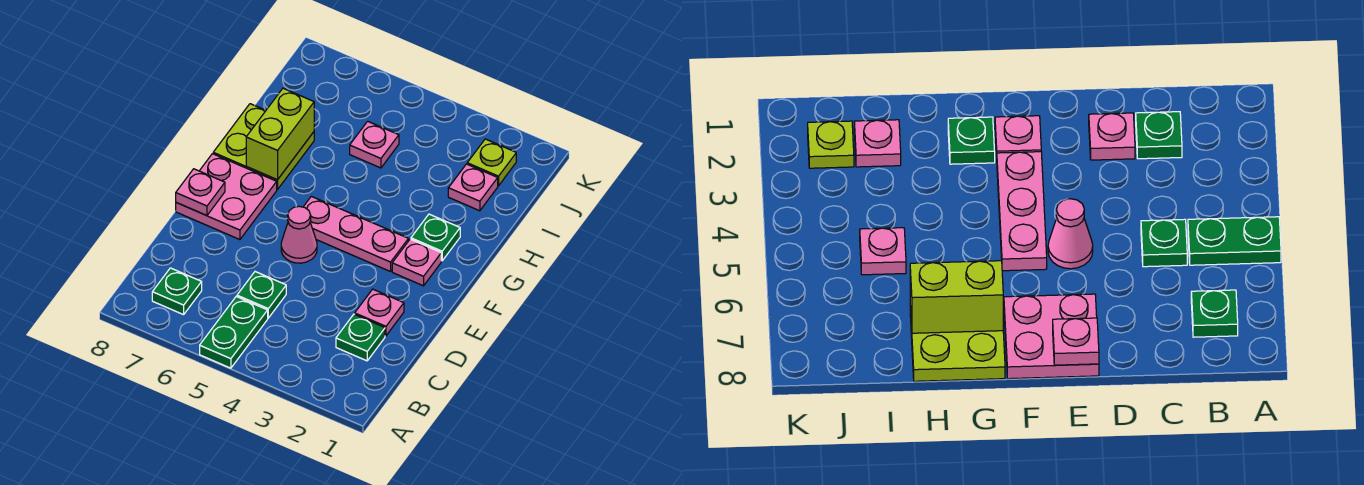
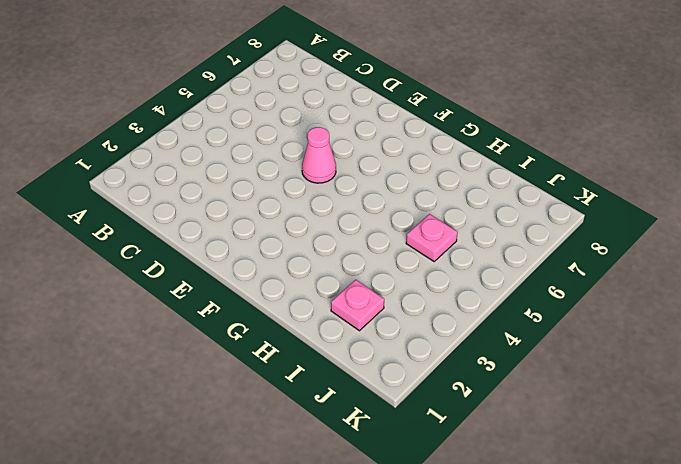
none -> green plate A5:B5 level 1
none -> green plate B7 level 1
none -> green plate C2 level 1

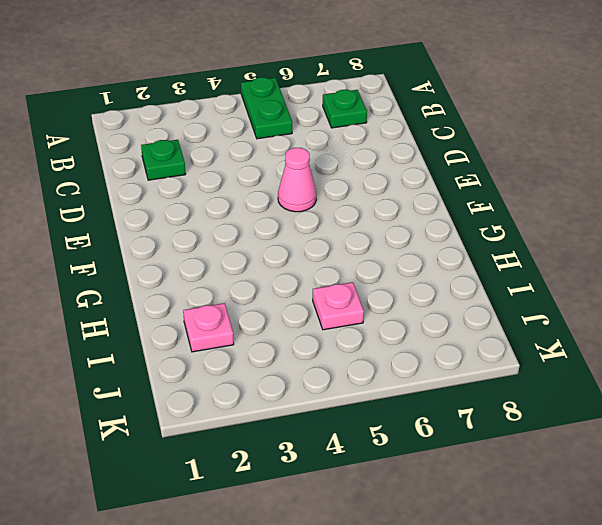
none -> green plate C5 level 1
none -> pink plate D2 level 1
none -> pink plate E7:F8 level 1

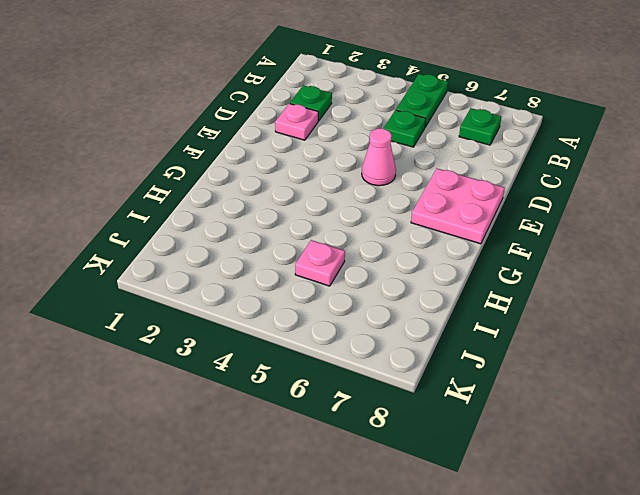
none -> pink plate F2 level 1
none -> pink plate F3:F5 level 1
none -> green plate G2 level 1

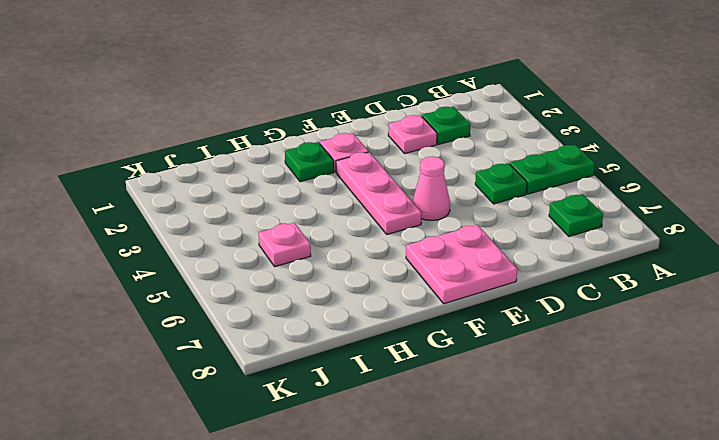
none -> lime plate G7:H8 level 1
none -> pink plate I2 level 1
none -> lime plate J2 level 1

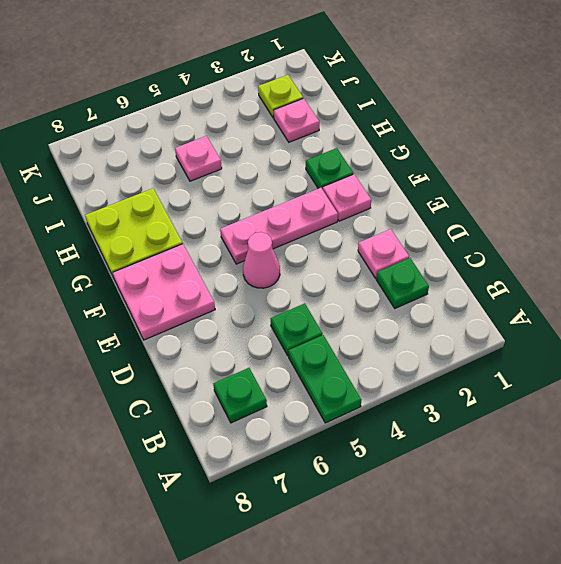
none -> pink plate E8 level 2
none -> lime brick G7:H7 level 2

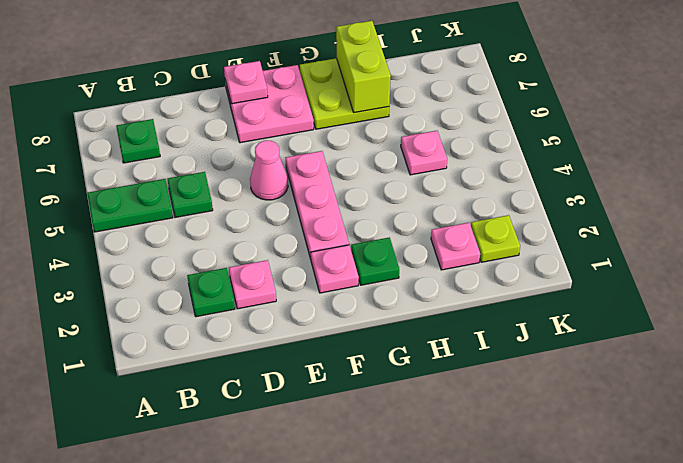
lime brick H7:H8 level 2 -> lime brick G7:H7 level 2

